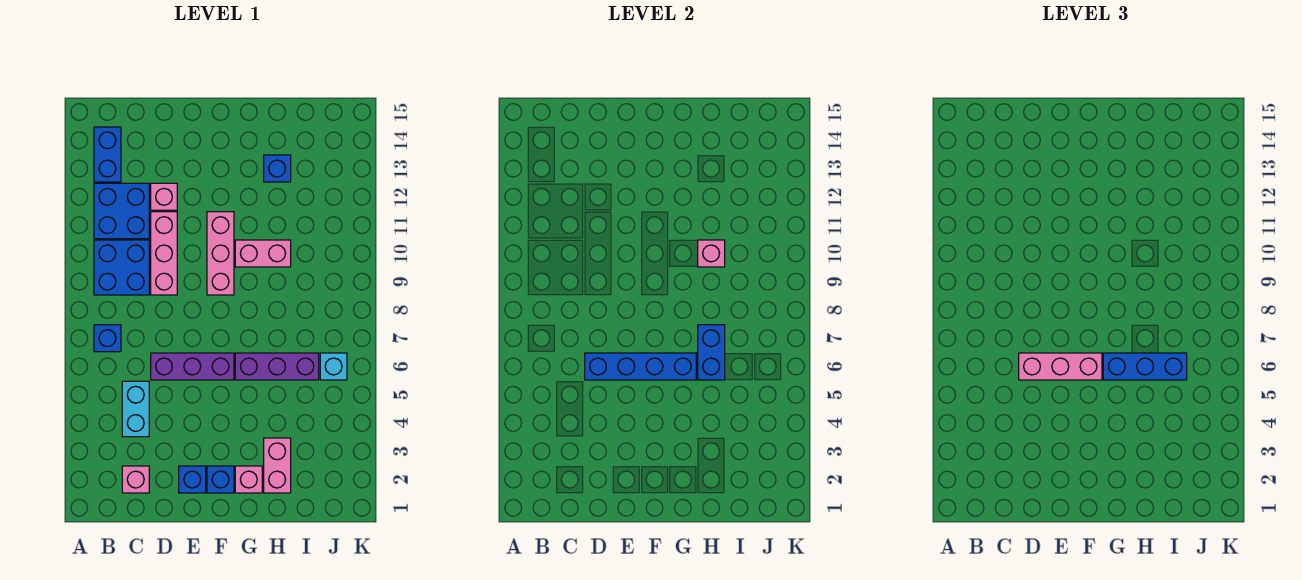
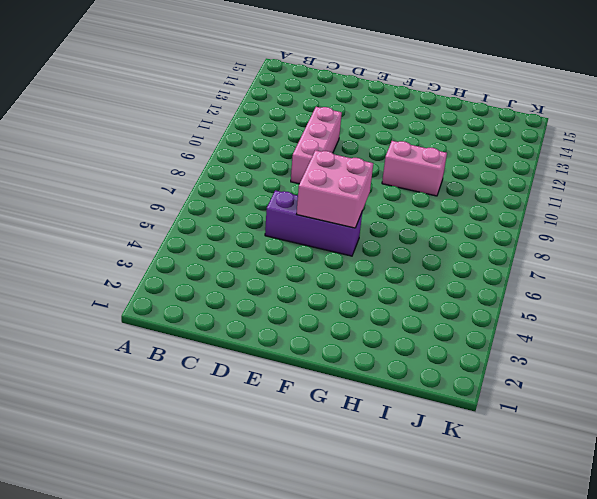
pink brick E6:F7 level 2 -> blue brick D6:G6 level 2
none -> blue brick B7 level 1
none -> blue brick B9:C10 level 1
none -> blue brick B11:C12 level 1

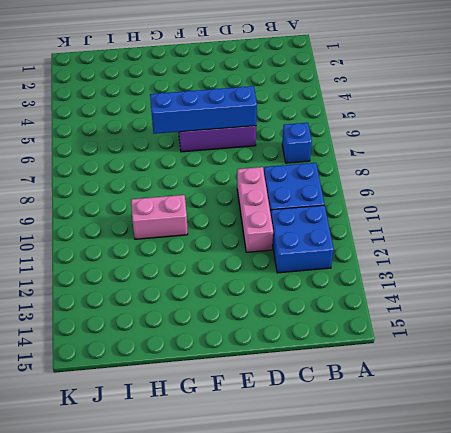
none -> blue brick B13:B14 level 1
none -> pink brick C2 level 1
none -> cyan brick C4:C5 level 1

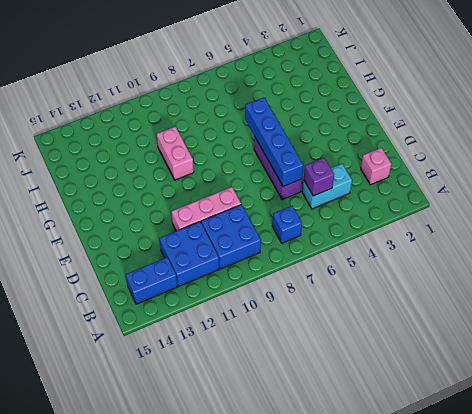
purple brick C5 level 2 -> none
none -> pink brick D12 level 1
none -> blue brick E2 level 1
none -> blue brick F2 level 1

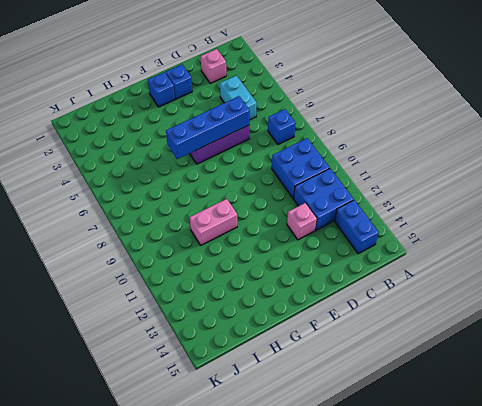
none -> pink brick D9:D11 level 1
none -> pink brick F9:F11 level 1
none -> pink brick G2 level 1

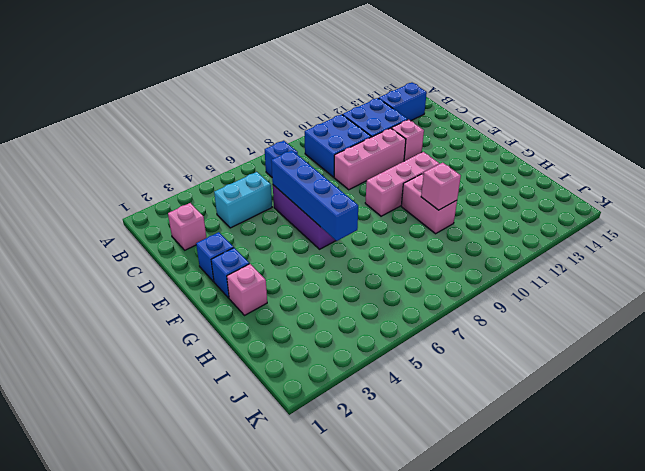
none -> purple brick G6:I6 level 1
none -> pink brick H2:H3 level 1
none -> blue brick H13 level 1

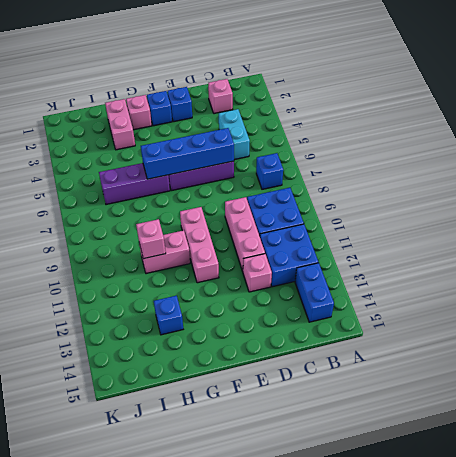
none -> cyan brick J6 level 1
none -> blue brick H6:H7 level 2
none -> pink brick D6:F6 level 3

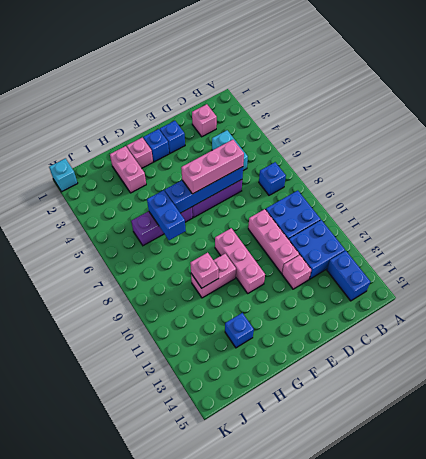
cyan brick K1 level 1 -> cyan brick J6 level 1
none -> blue brick G6:I6 level 3

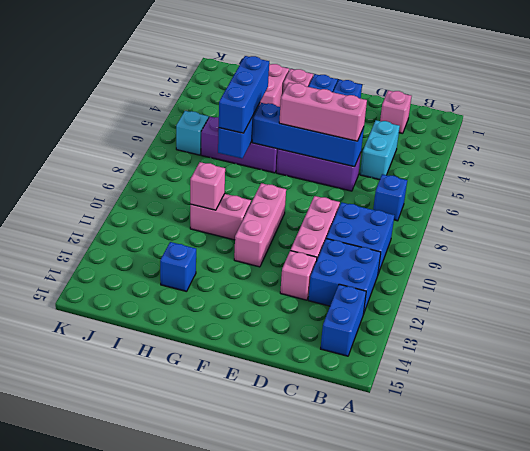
blue brick H5:H7 level 3 -> blue brick G6:I6 level 3

